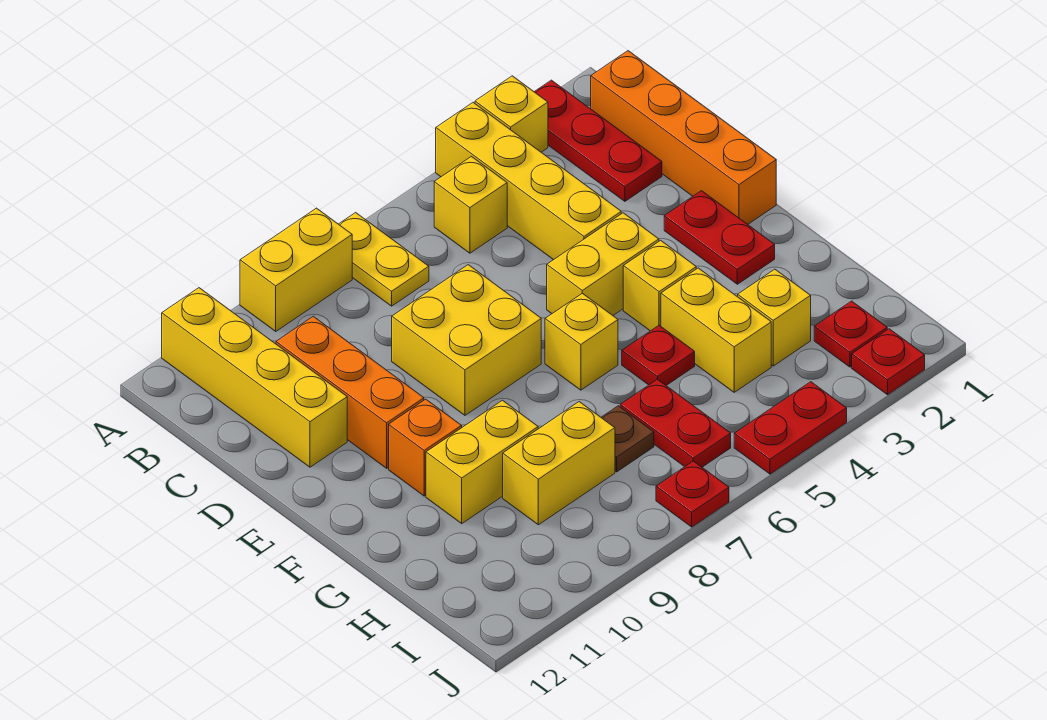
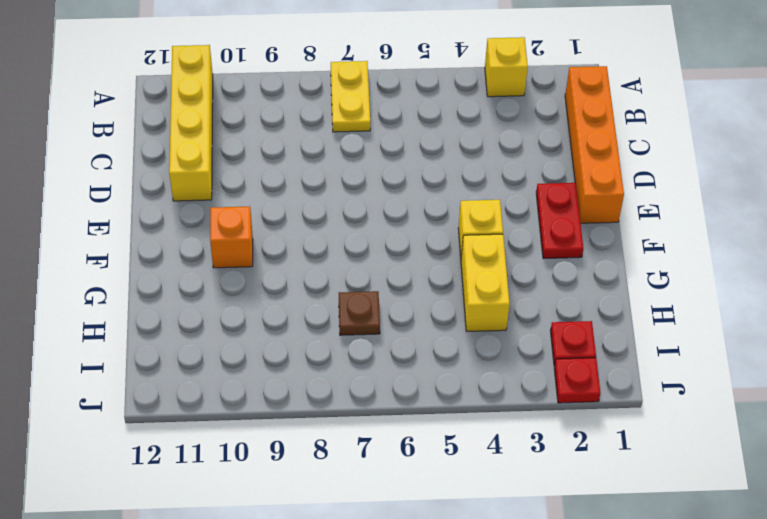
none -> red plate A2:C2 level 1
none -> yellow brick A4:D4 level 1
none -> yellow brick A8:A9 level 1

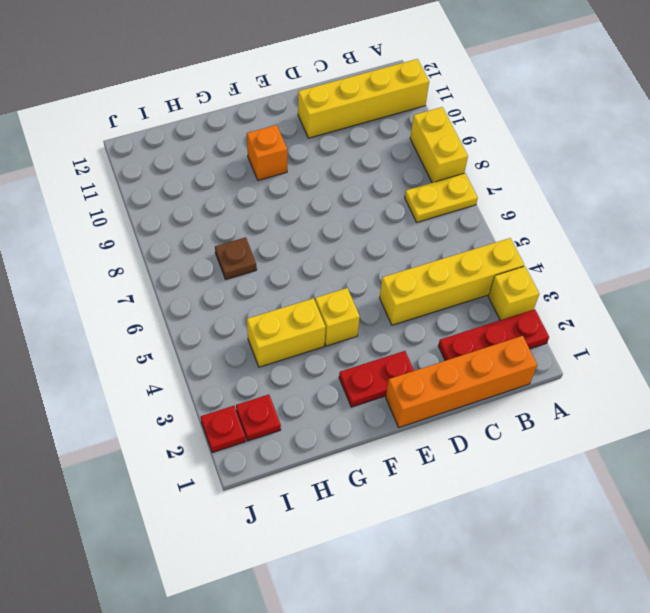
none -> yellow brick B5 level 1
none -> orange brick C10:E10 level 1
none -> yellow brick D7:E8 level 1

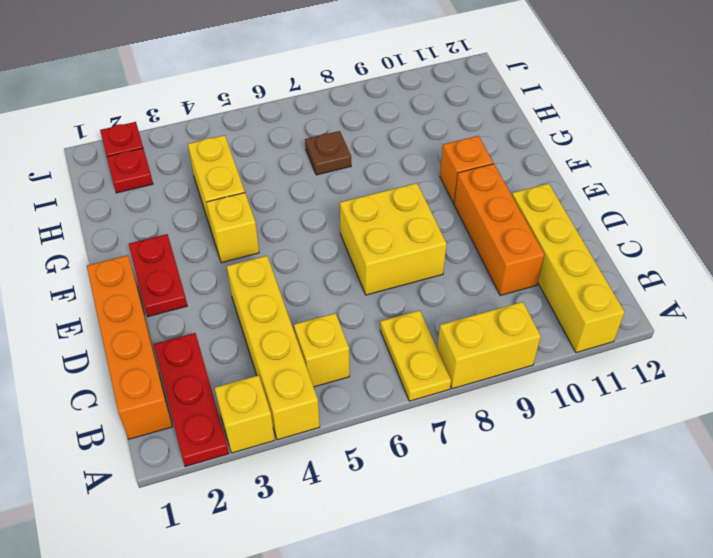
none -> yellow brick E4:E5 level 1
none -> yellow brick F6 level 1
none -> red plate G5 level 1

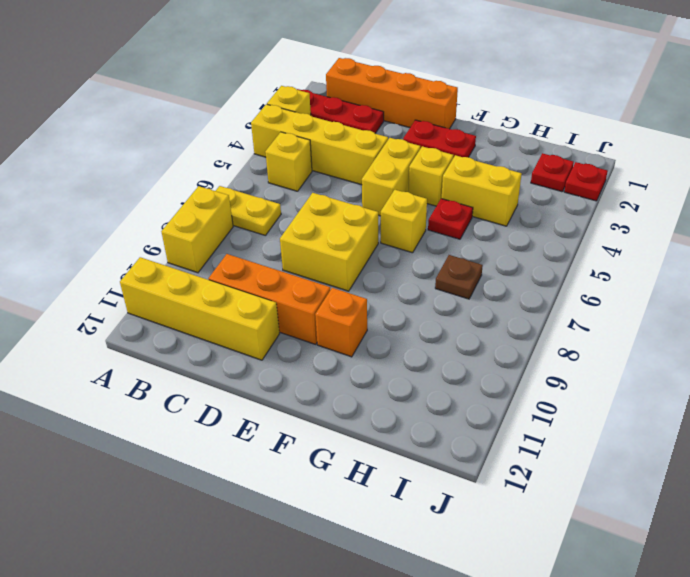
none -> yellow brick G9:G10 level 1
none -> yellow brick H3 level 1
none -> red plate H6:I6 level 1

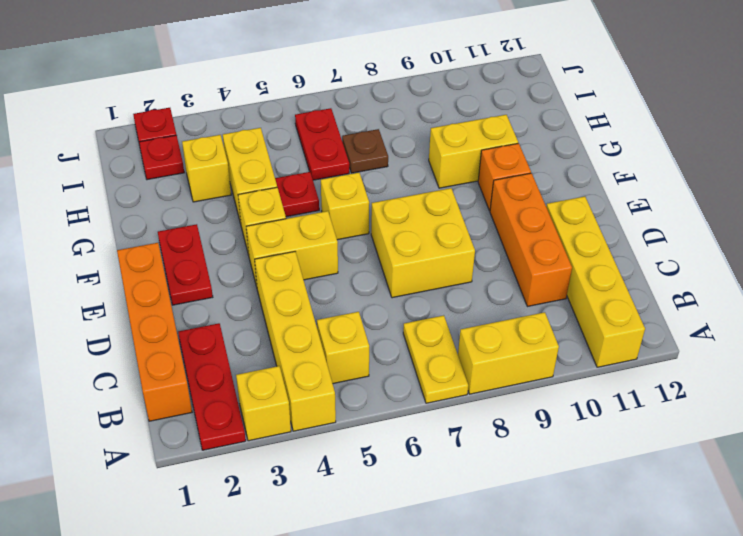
none -> yellow brick H8:H9 level 1
none -> red plate J4:J5 level 1
none -> red plate J7 level 1

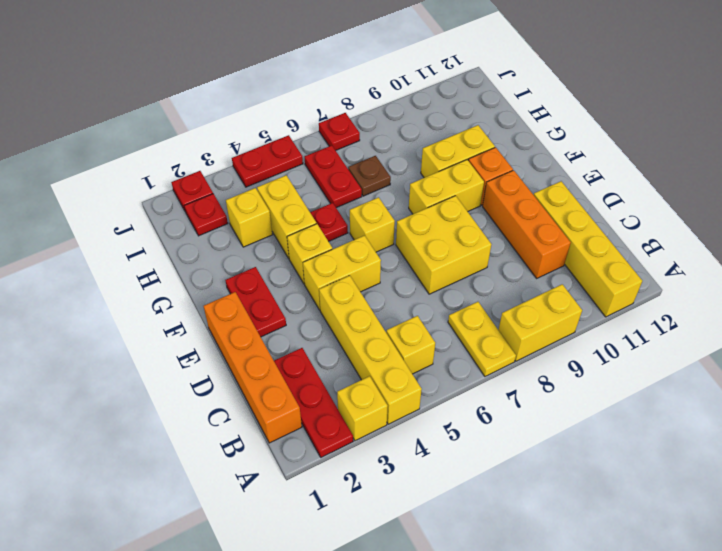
yellow brick F8:F9 level 1 -> yellow brick H8:H9 level 1

